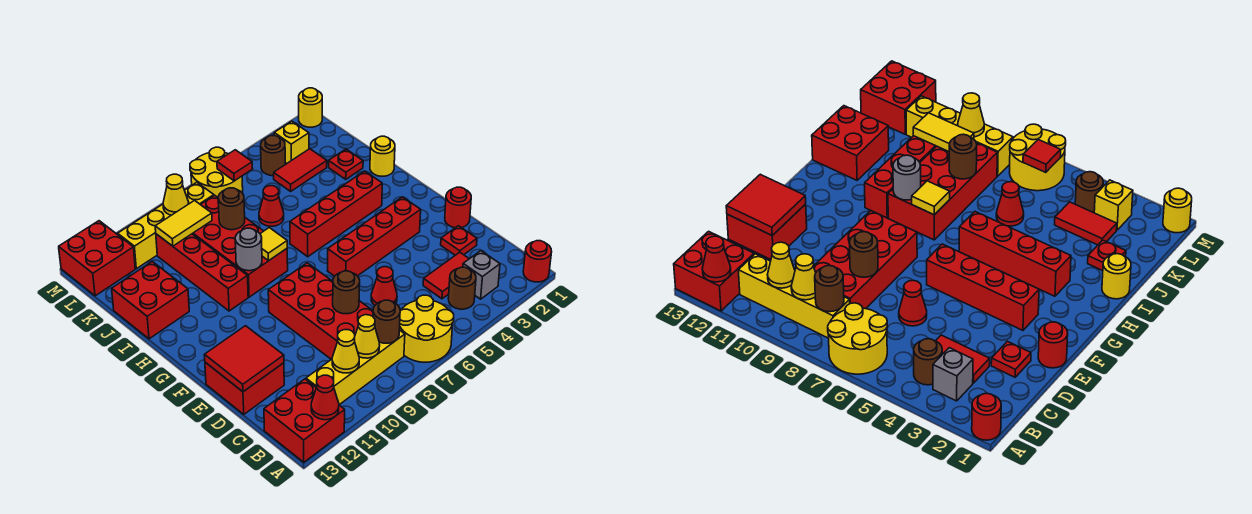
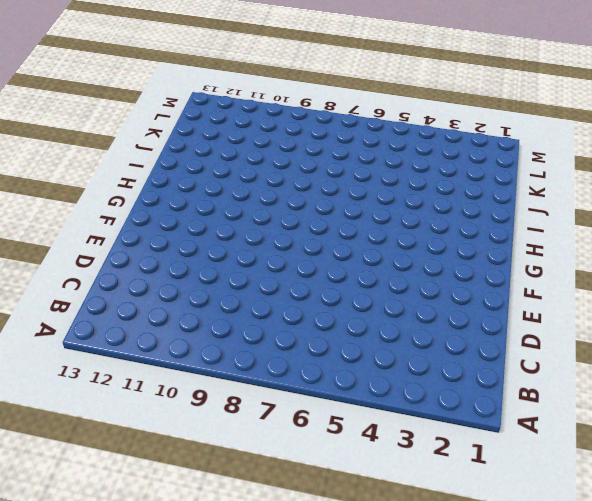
none -> red round brick A1 level 1
none -> yellow round brick A6:B7 level 1
none -> red brick A12:B13 level 1
none -> grey brick B3 level 1

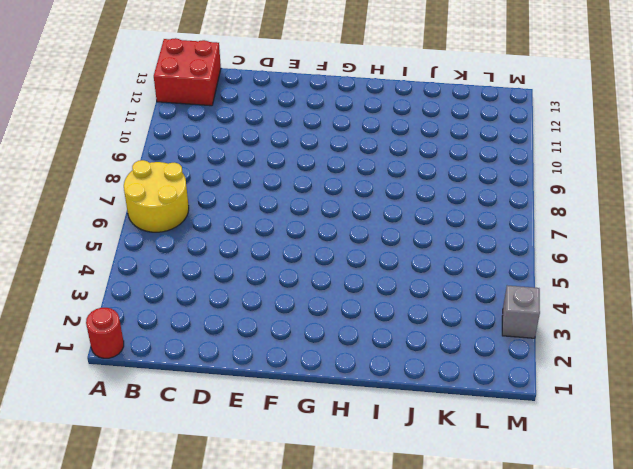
grey brick M3 level 1 -> grey brick B3 level 1
none -> brown round brick B4 level 1
none -> yellow brick B8:B11 level 1
none -> red tile C3:C4 level 1
none -> red brick C8:F9 level 1

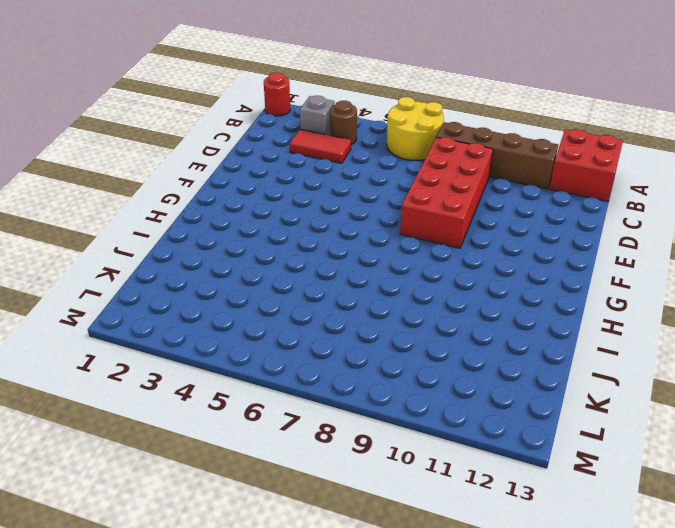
brown brick B8:B11 level 1 -> yellow brick B8:B11 level 1
none -> red plate D2 level 1
none -> red cone D6 level 1
none -> red brick D12:E13 level 1
none -> red round brick E1 level 1

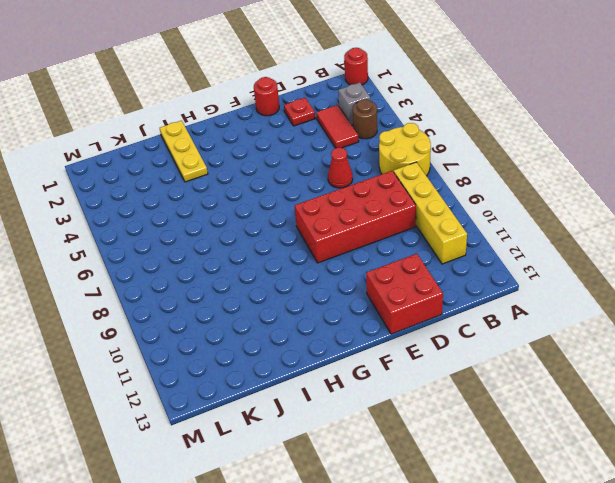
yellow plate I1:I3 level 1 -> yellow round brick I1 level 1
none -> red brick A12:B13 level 1
none -> red brick F3:F6 level 1
none -> red brick H3:H6 level 1
none -> red brick H8:K9 level 1

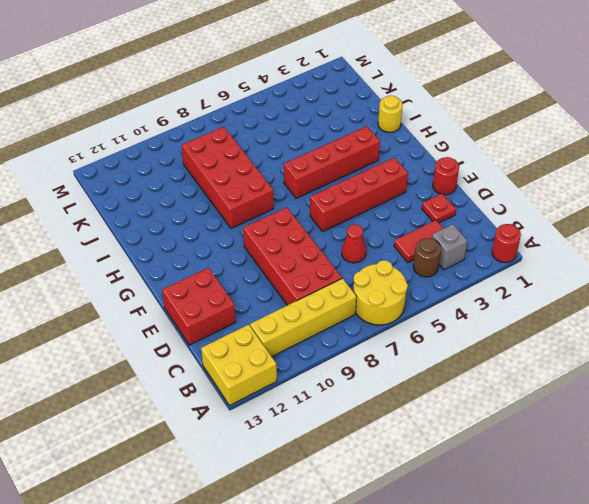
yellow brick A12:B13 level 1 -> red brick A12:B13 level 1
none -> red brick H10:K10 level 1
none -> red brick I12:J13 level 1
none -> red plate J2 level 1
none -> red cone J6 level 1

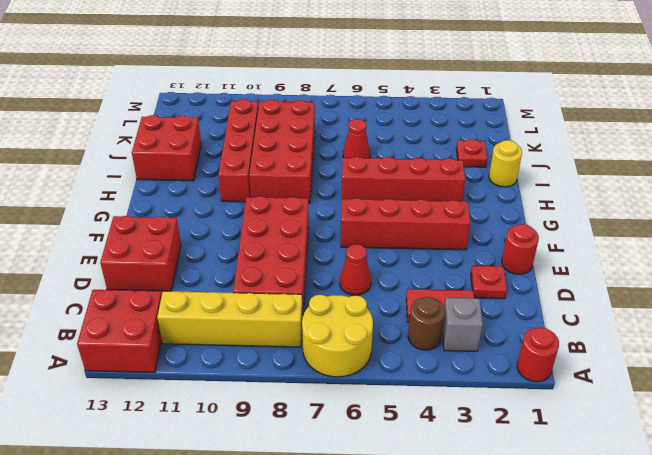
none -> red tile K3:K4 level 1
none -> yellow brick L3 level 1
none -> brown round brick L4 level 1
none -> yellow round brick L6:M7 level 1

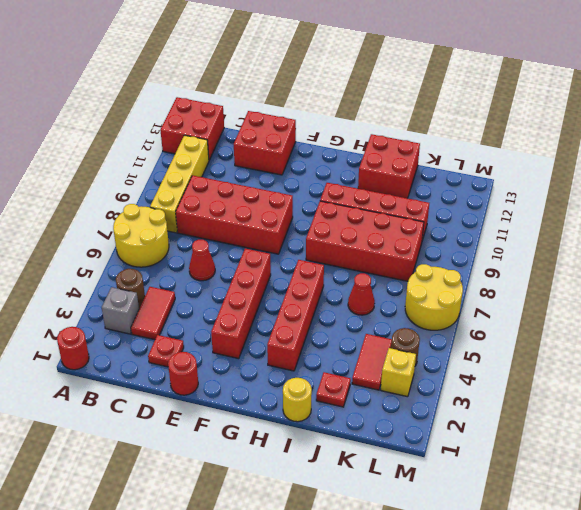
none -> yellow brick L8:L11 level 1
none -> red brick L12:M13 level 1
none -> yellow round brick M1 level 1
none -> red cone A12 level 2

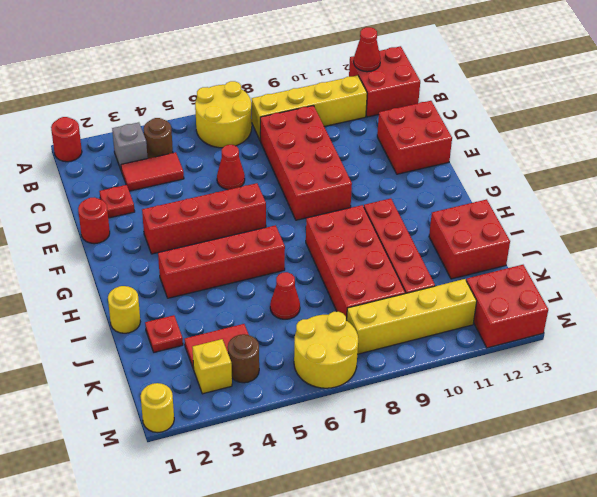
none -> brown round brick B8 level 2
none -> yellow cone B9 level 2
none -> yellow cone B10 level 2
none -> brown round brick D8 level 2

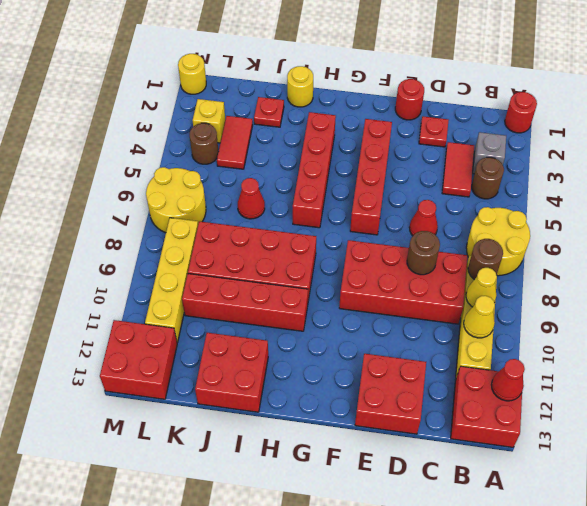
none -> red tile D12:E13 level 2
none -> yellow tile H8 level 2
none -> grey round brick H9 level 2
none -> brown round brick J8 level 2

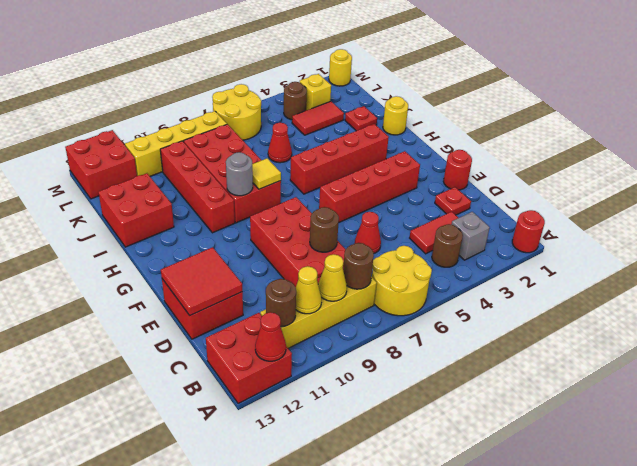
brown round brick B11 level 2 -> brown round brick J8 level 2
none -> yellow tile K9:K10 level 2
none -> red tile L6 level 2
none -> yellow cone L9 level 2

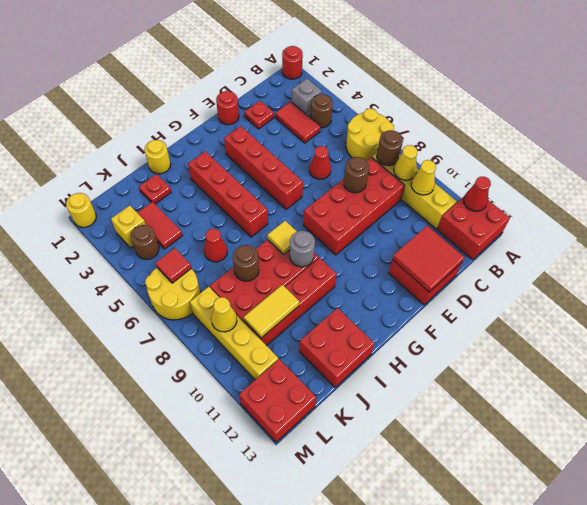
yellow tile J10:K10 level 2 -> yellow tile K9:K10 level 2

